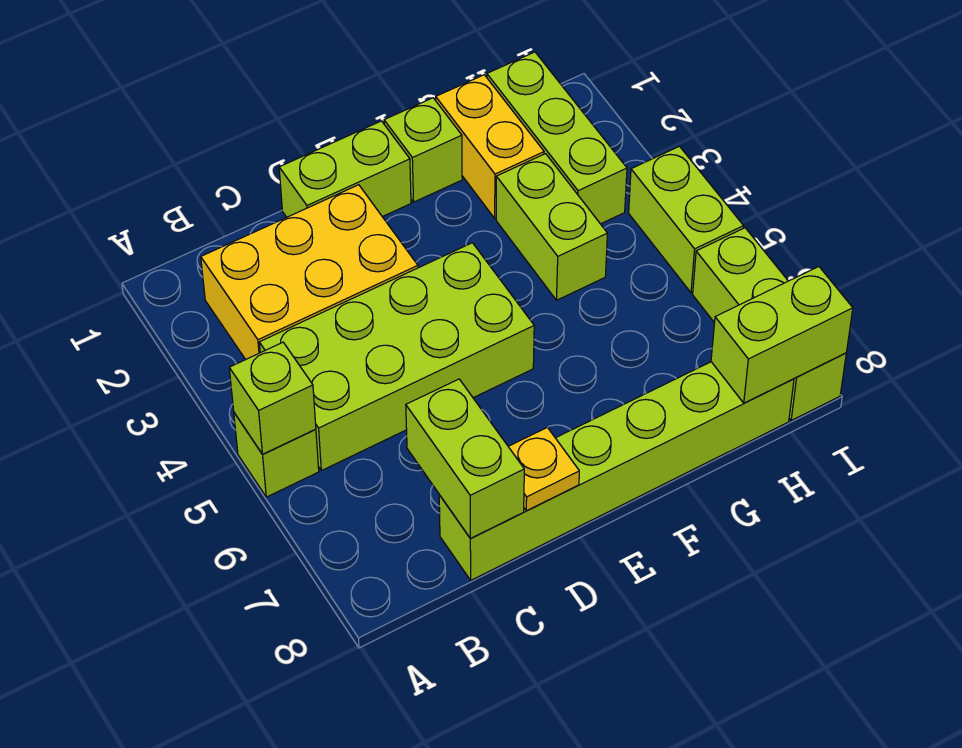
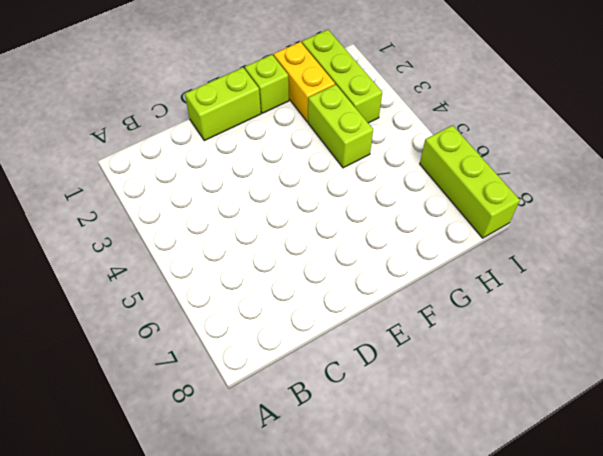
none -> lime brick A5 level 1
none -> yellow brick B2:D3 level 1
none -> lime brick B4:E5 level 1

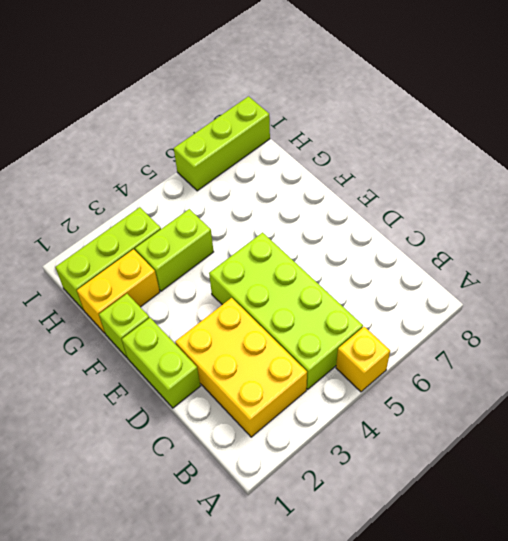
yellow brick A5 level 1 -> lime brick A5 level 1
none -> lime brick C8:H8 level 1
none -> lime brick I4:I5 level 1
none -> lime brick A5 level 2

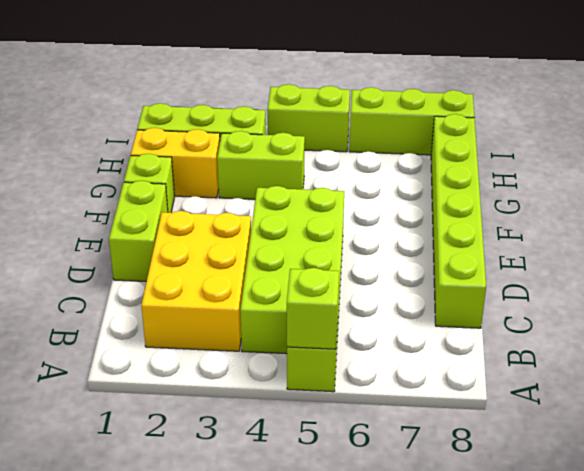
none -> lime brick C7:C8 level 2
none -> yellow plate D8 level 2
none -> lime brick H8:I8 level 2

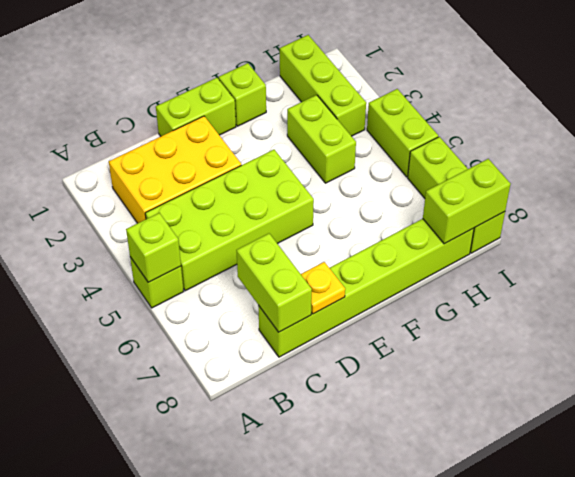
none -> yellow brick G1:G2 level 1

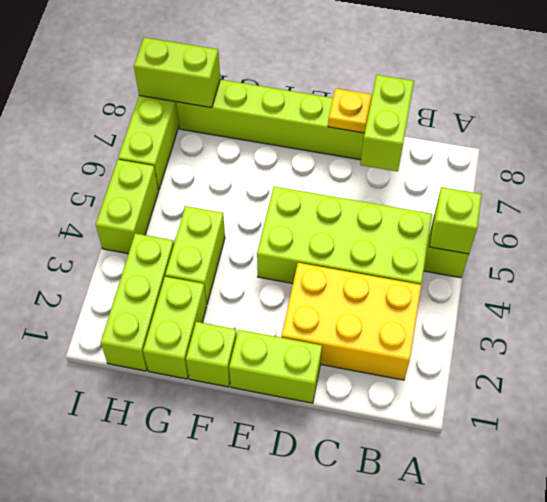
lime brick G1:G2 level 1 -> yellow brick G1:G2 level 1

